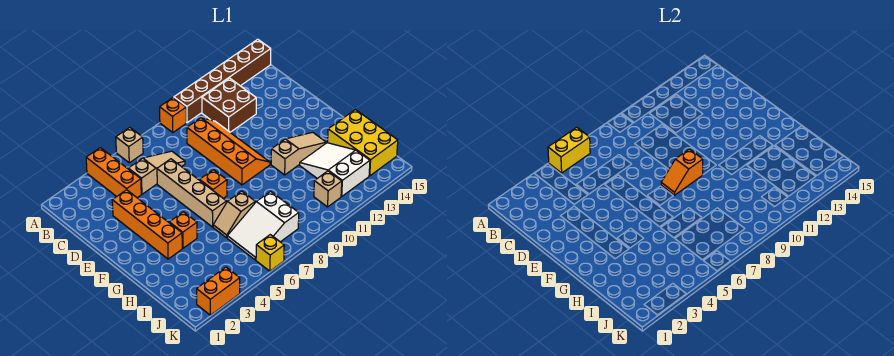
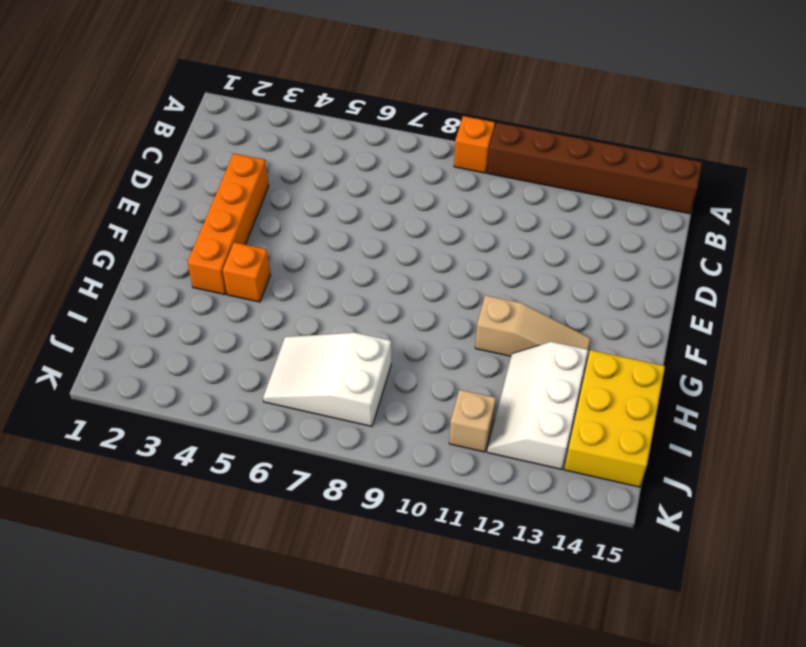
white slope H12:J13 level 1 top 13 -> white slope H12:J13 level 1 top J
none -> orange brick A4:C4 level 1
none -> tan brick A6 level 1
none -> brown brick B11:C12 level 1

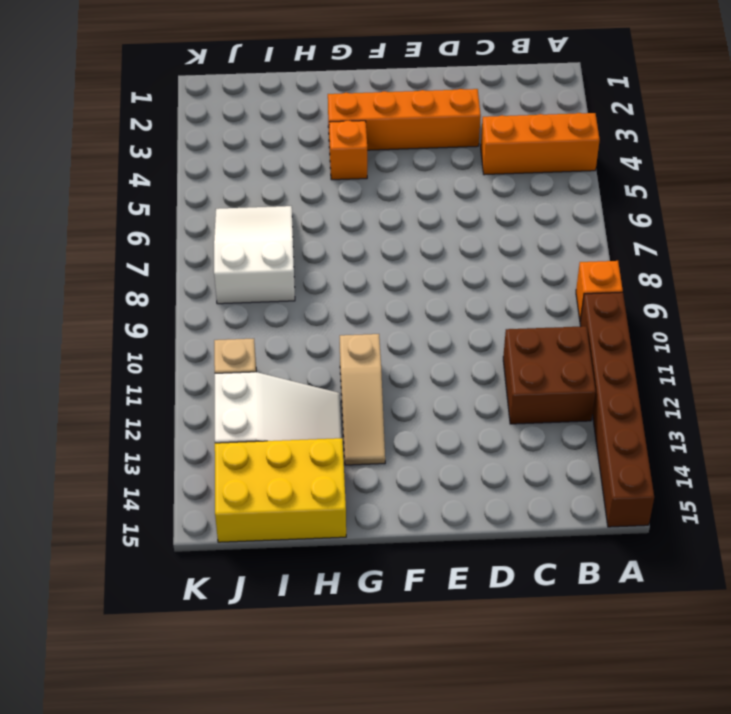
none -> tan brick A6 level 1
none -> tan slope C5:C7 level 1 top 5
none -> orange slope C9:F10 level 1 top 9

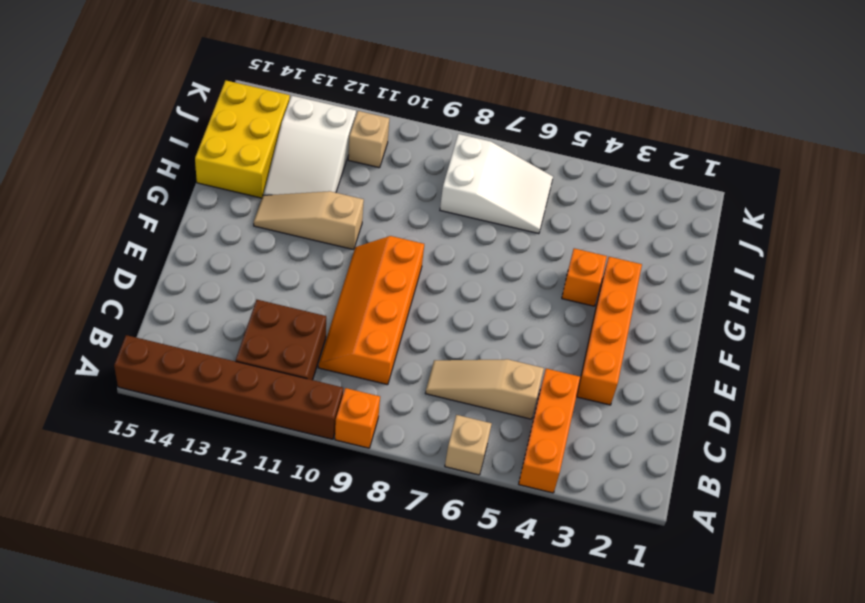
none -> tan brick D6:G6 level 1
none -> orange brick F7 level 1
none -> tan slope H6:H7 level 1 top 7

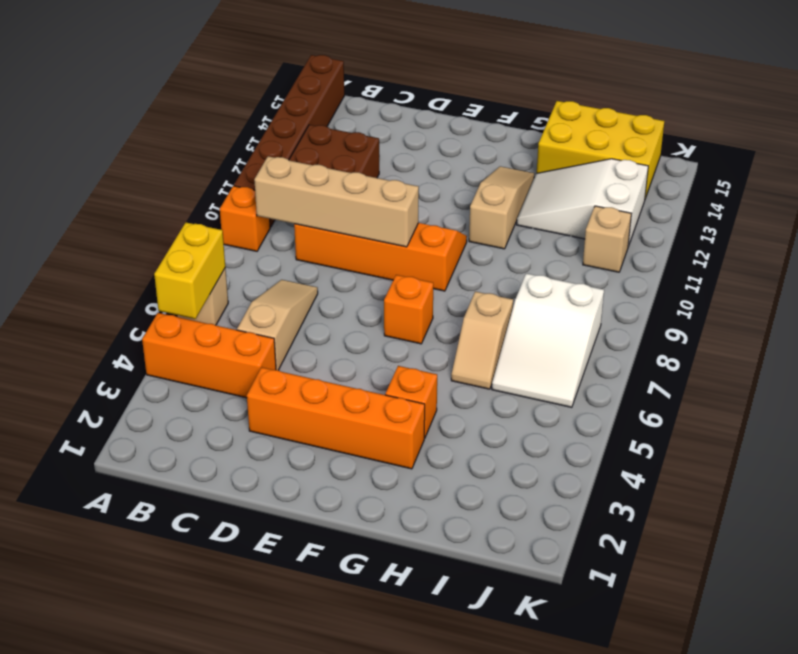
tan brick B9:E9 level 2 -> tan brick D6:G6 level 1
none -> orange brick K2:K3 level 1
none -> yellow brick K6 level 1
none -> orange slope F8:F9 level 2 top 9

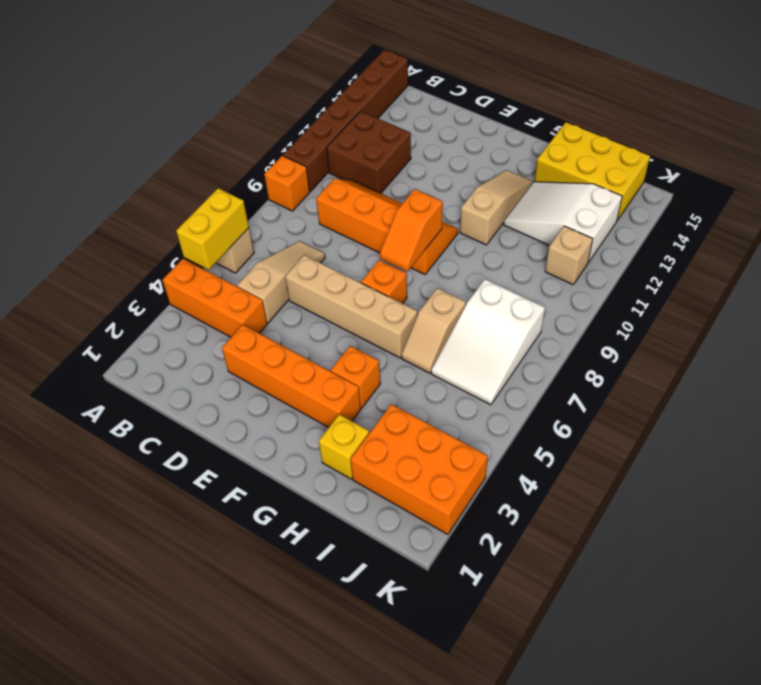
yellow brick H2 level 1 -> yellow brick K6 level 1
orange brick I2:K3 level 1 -> orange brick K2:K3 level 1

